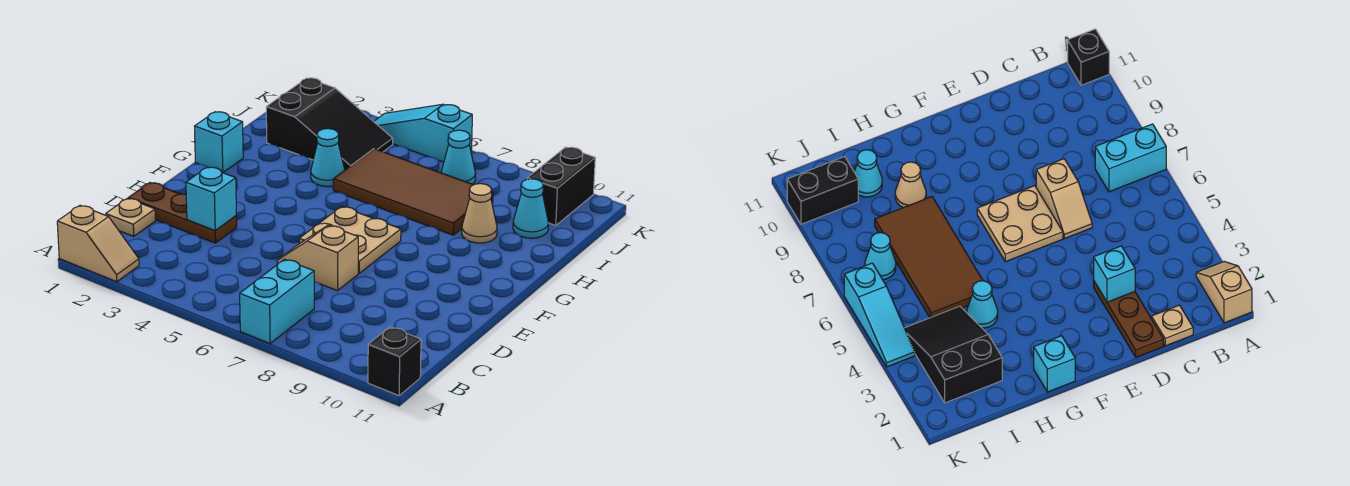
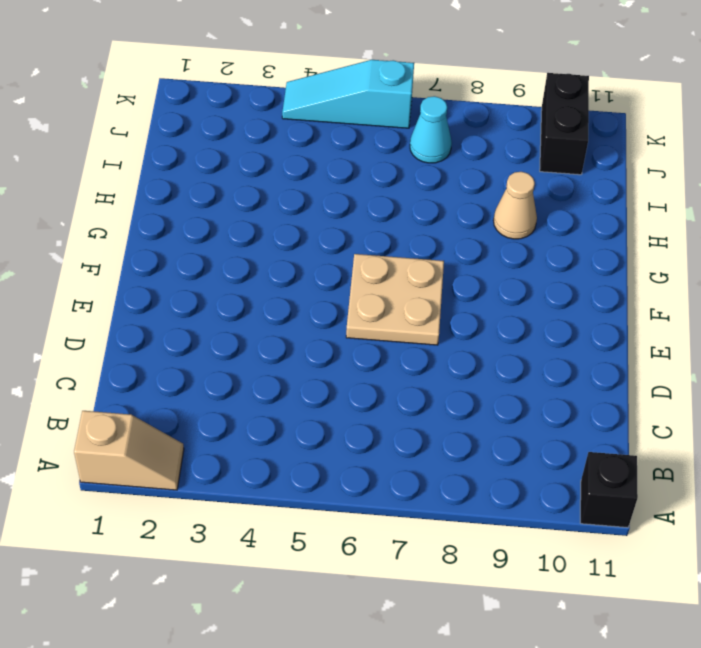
none -> cyan brick A7:B7 level 1
none -> tan plate C1 level 1
none -> brown plate D1:D3 level 1

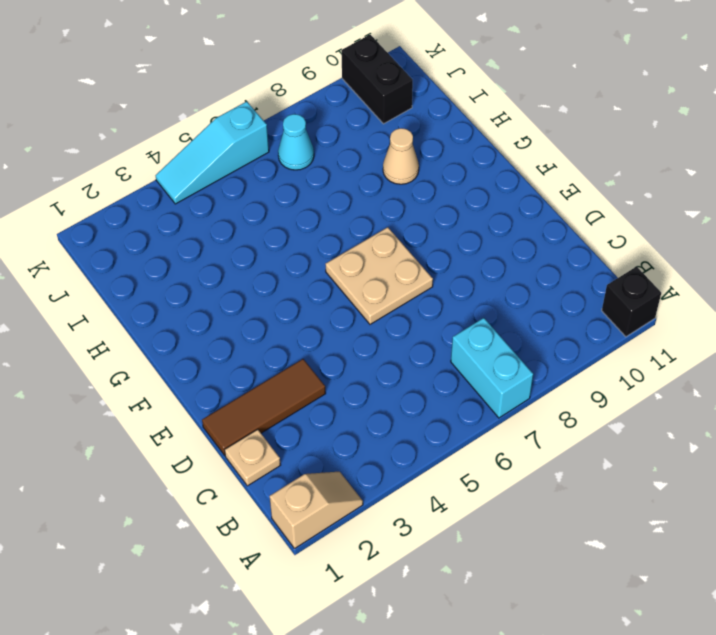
brown tile D1:D3 level 1 -> brown plate D1:D3 level 1
none -> tan slope D6:D7 level 1 top 7
none -> cyan brick G1 level 1
none -> cyan cone H4 level 1

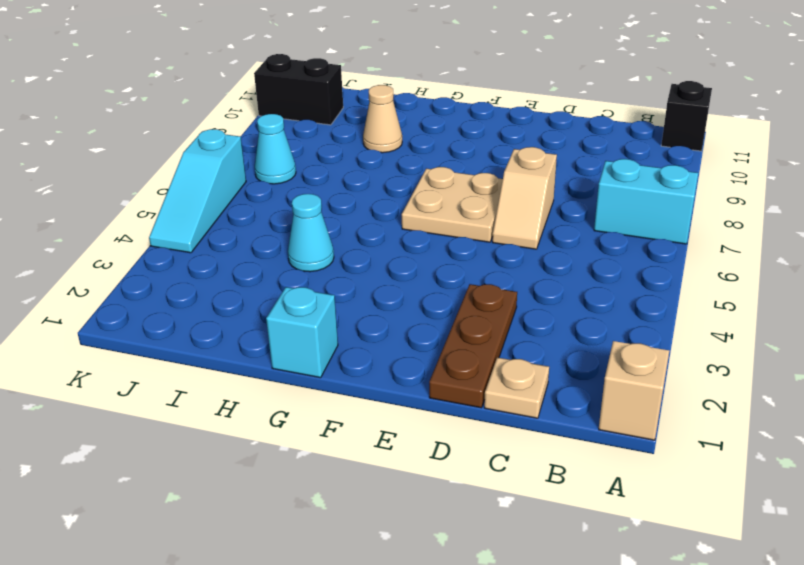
none -> brown tile H5:I8 level 1
none -> black slope I2:J4 level 1 top 2
none -> cyan cone I10 level 1

